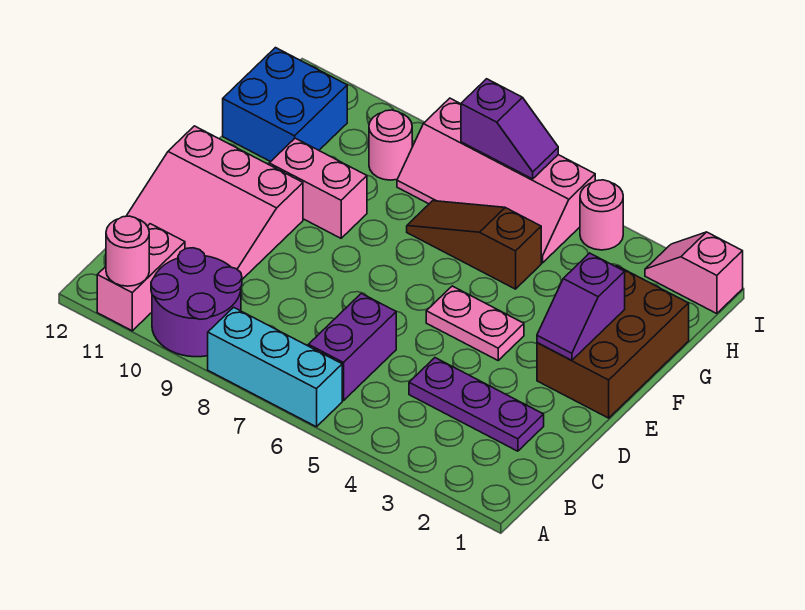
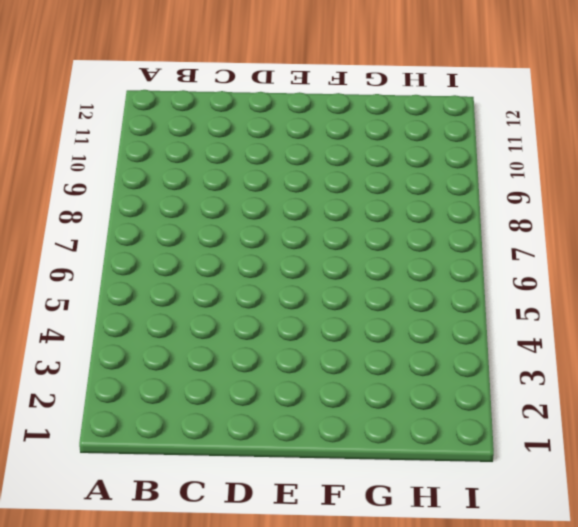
none -> cyan brick A6:A8 level 1
none -> purple round brick A9:B10 level 1
none -> pink brick A11:B11 level 1

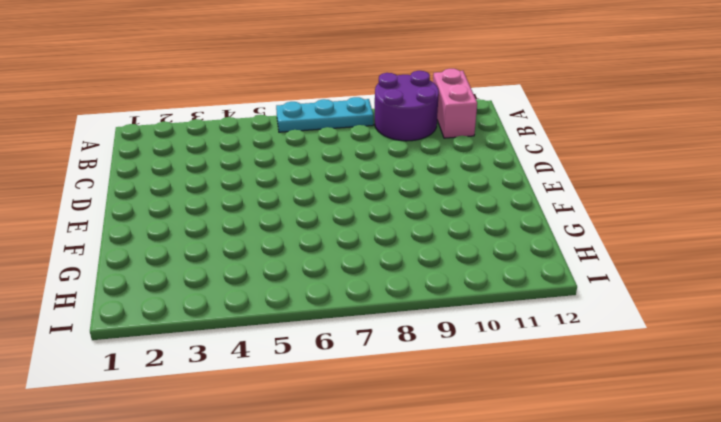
cyan plate A6:A8 level 1 -> cyan brick A6:A8 level 1
none -> purple brick B6:C6 level 1
none -> purple plate C2:C4 level 1
none -> pink slope C10:E12 level 1 top E

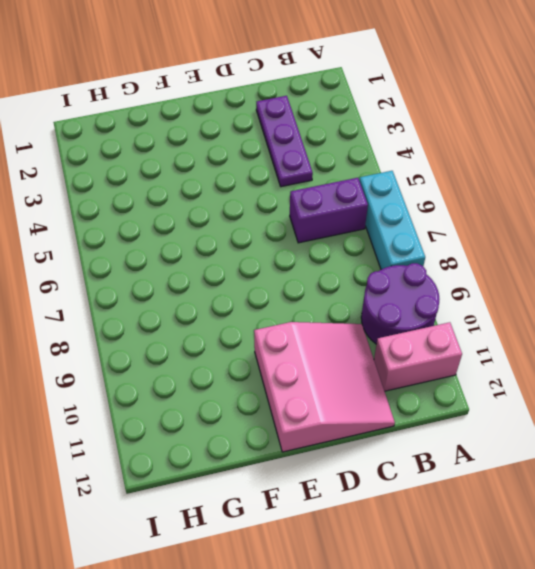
none -> brown brick E1:G2 level 1
none -> pink plate E4:E5 level 1
none -> pink brick F9:F10 level 1

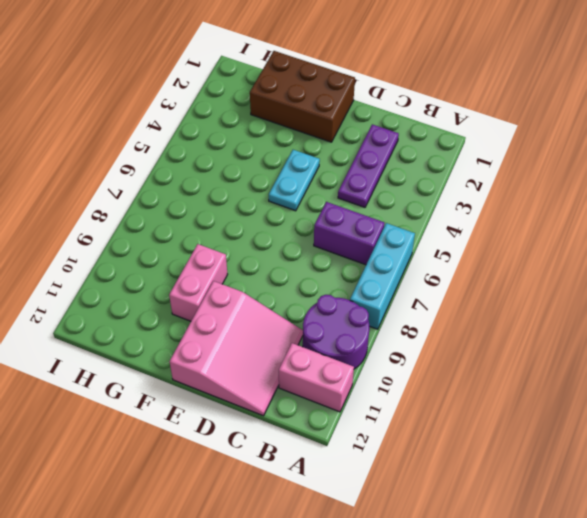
cyan plate E4:E5 level 1 -> pink plate E4:E5 level 1
none -> brown slope G5:G7 level 1 top 5
none -> blue brick G11:H12 level 1
none -> pink slope H5:I8 level 1 top I

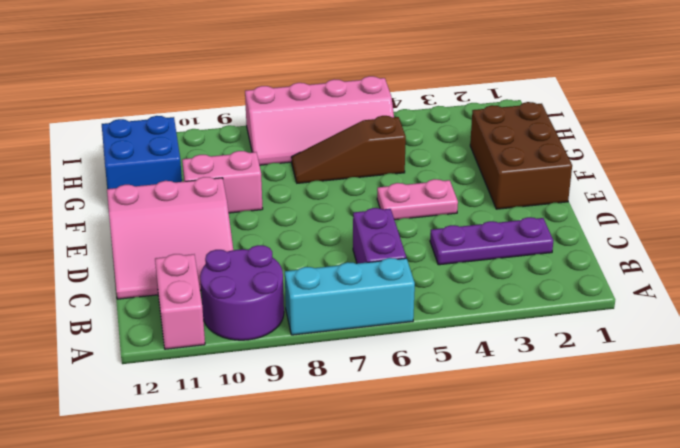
none -> pink round brick H9 level 1
none -> pink slope I1:I2 level 1 top 1
none -> pink round brick I4 level 1

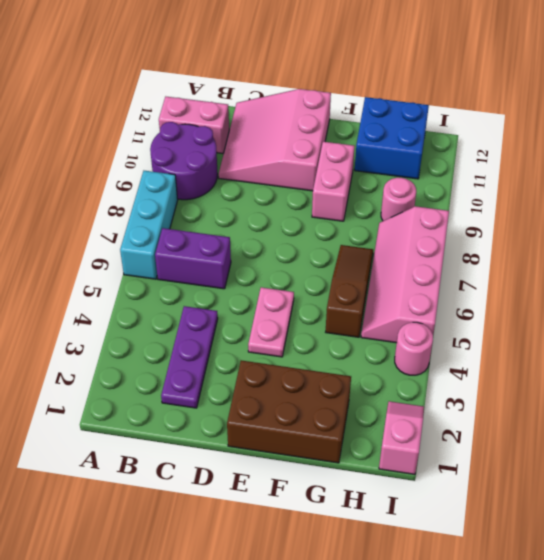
none -> pink round brick A11 level 2
none -> purple slope E2:F2 level 2 top F
none -> purple slope I6:I7 level 2 top 7

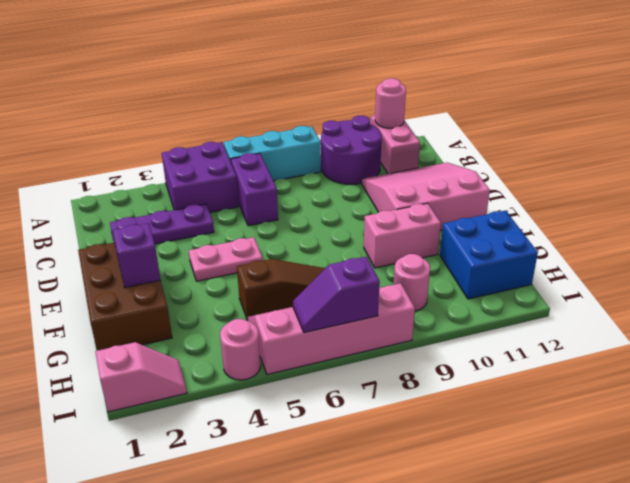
purple brick A4:B5 level 1 -> none

